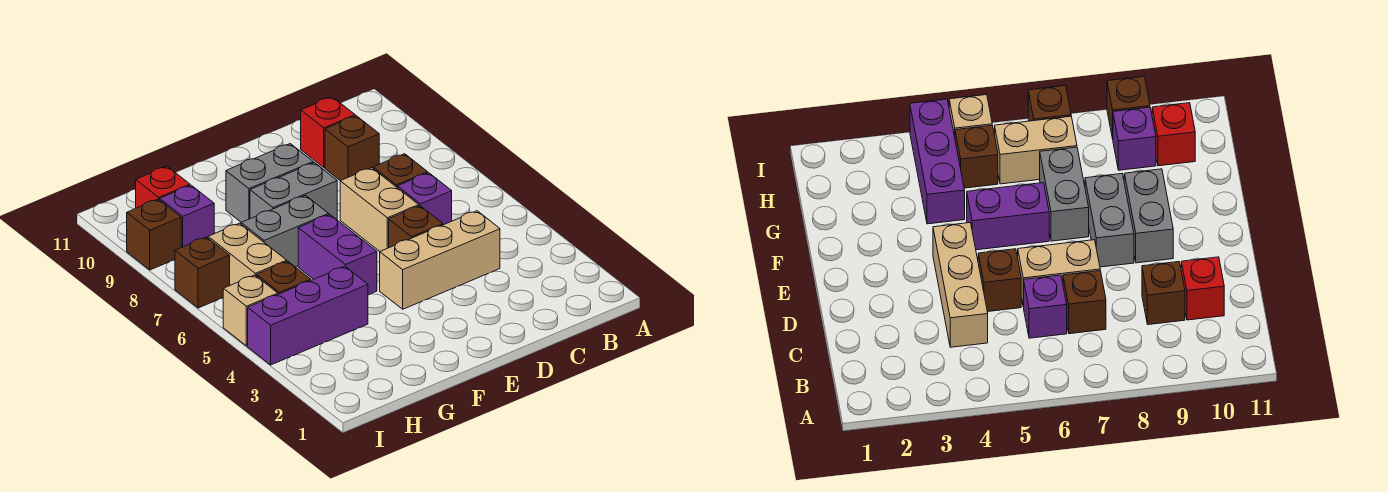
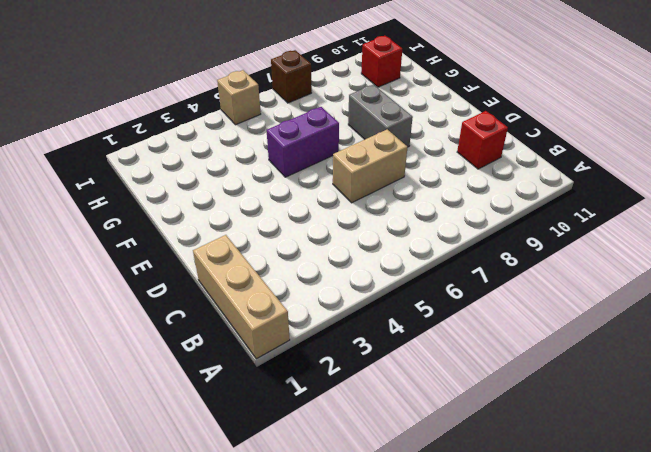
tan brick A1:C1 level 1 -> tan brick C4:E4 level 1
none -> purple brick C6 level 1
none -> brown brick C7 level 1
none -> brown brick C9 level 1

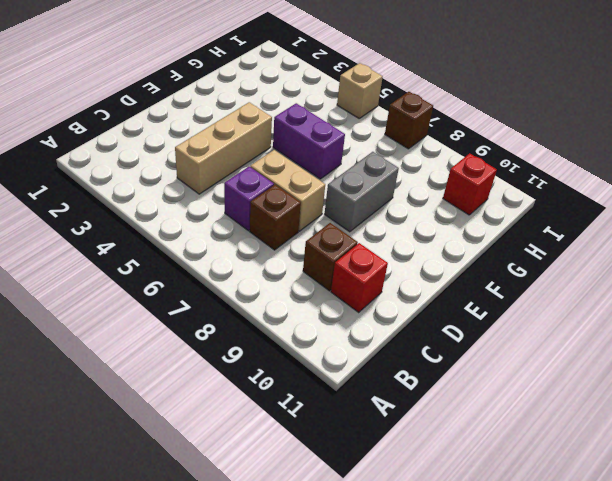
none -> brown brick D5 level 1
none -> grey brick E9:F9 level 1
none -> grey brick F7:G7 level 1

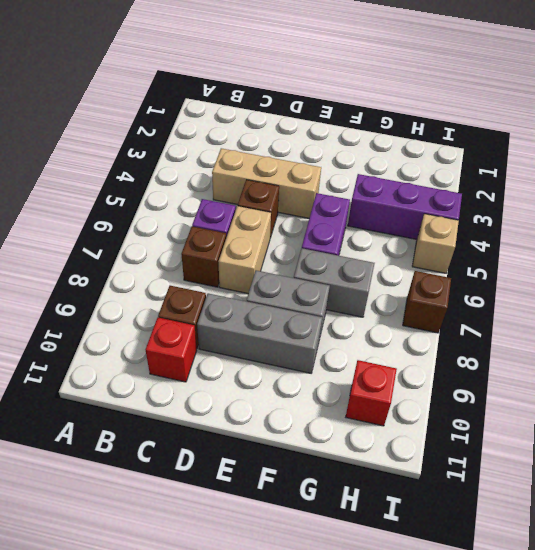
grey brick D9:F9 level 1 -> grey brick E9:F9 level 1
none -> brown brick H5 level 1
none -> tan brick H6:H7 level 1
none -> purple brick H9 level 1

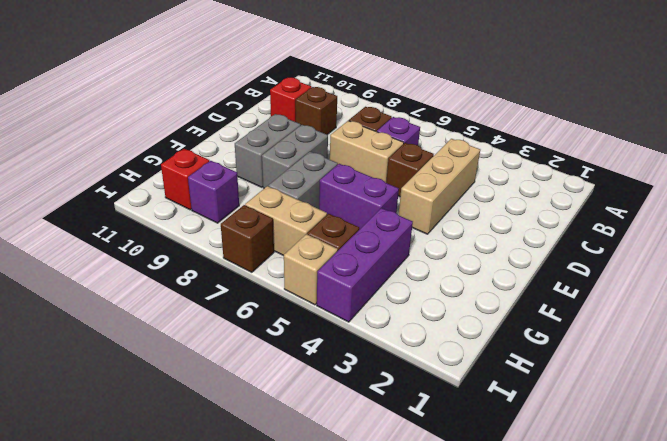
none -> brown brick I9 level 1

